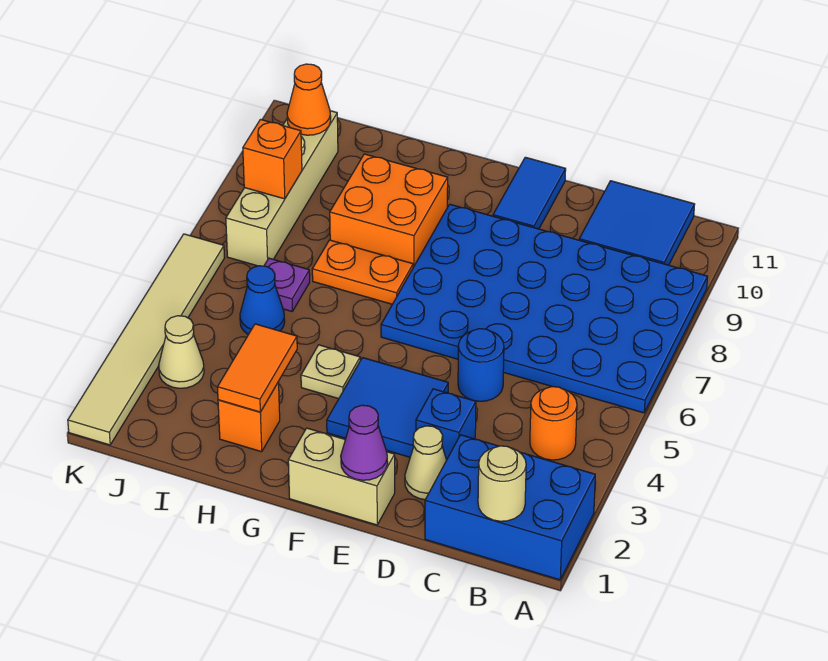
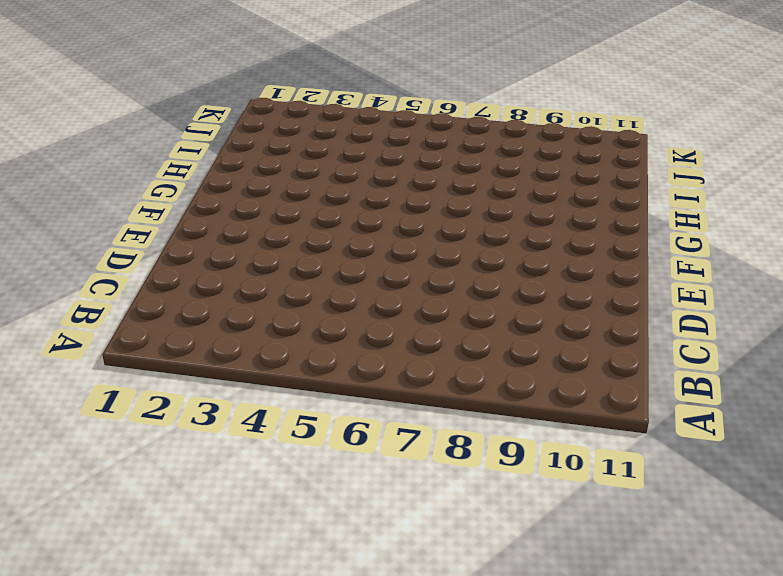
none -> blue brick A1:C2 level 1
none -> blue plate A6:F9 level 1
none -> orange round brick B4 level 1

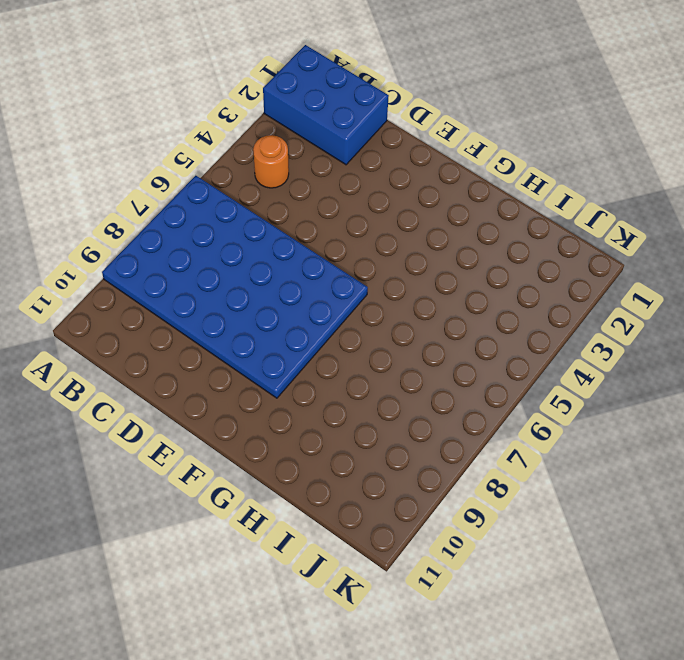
none -> blue tile B10:C11 level 1
none -> tan cone D2 level 1
none -> blue brick D3 level 1

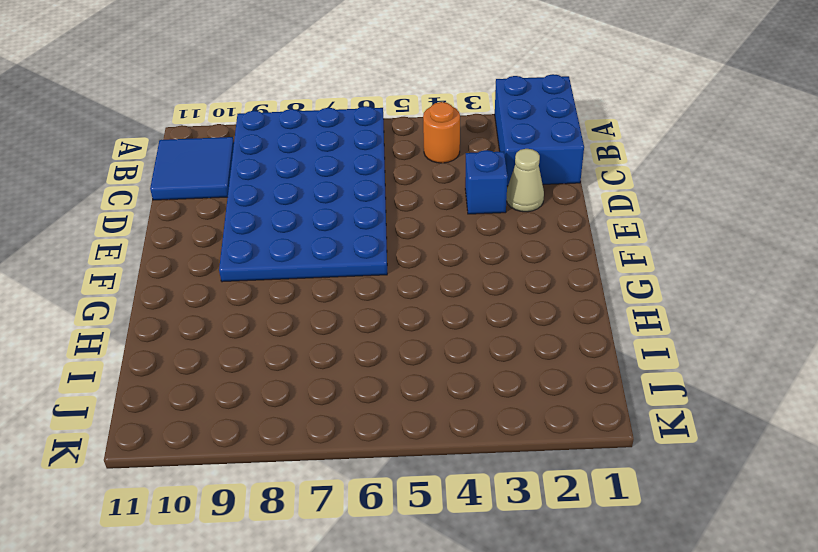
none -> blue round brick D5 level 1
none -> tan brick E1:F1 level 1
none -> blue tile E3:F4 level 1

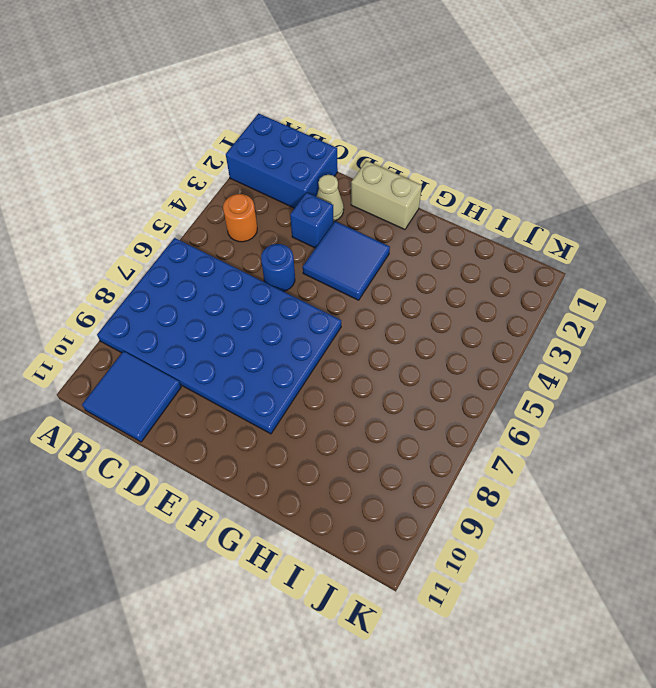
none -> blue tile E10:E11 level 1
none -> tan plate G4 level 1
none -> orange plate G7:H7 level 1

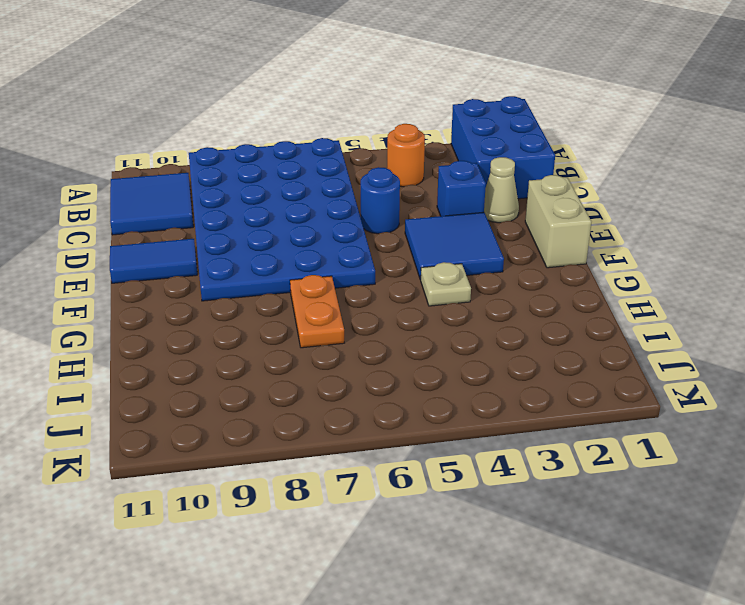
none -> orange brick G8:H9 level 1
none -> orange brick H2 level 1
none -> blue cone I5 level 1

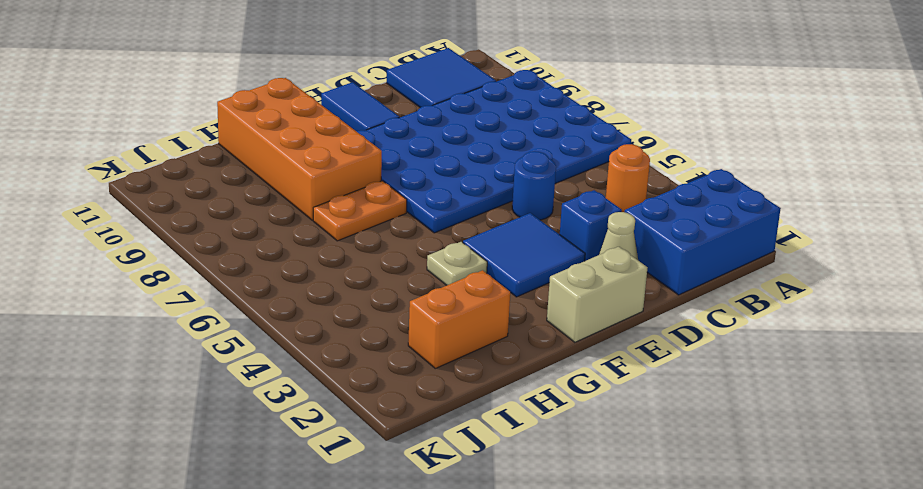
orange brick G8:H11 level 1 -> orange brick G8:H9 level 1
orange brick H2:I2 level 1 -> orange brick H2 level 1
none -> blue cone I5 level 1
none -> purple plate I6 level 1
none -> tan cone J3 level 1

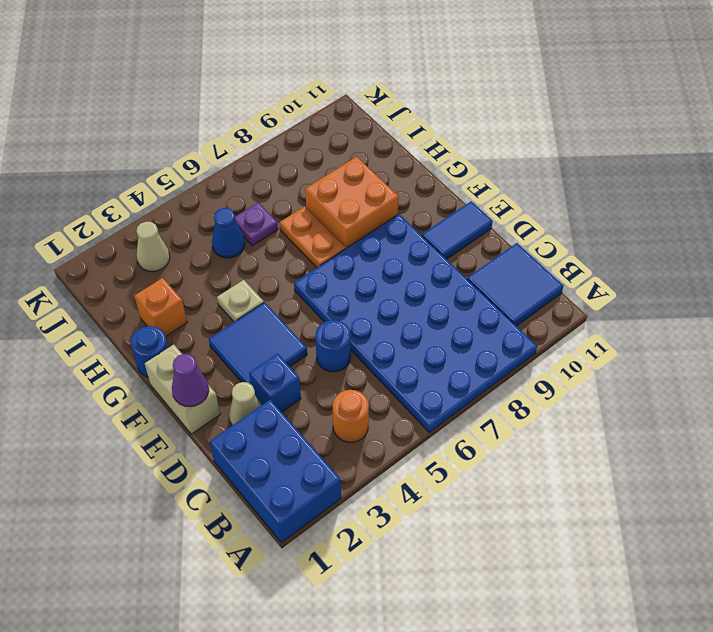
blue round brick G1 level 1 -> none
none -> tan brick J7:J10 level 1
none -> tan tile K1:K6 level 1
none -> tan round brick B1 level 2

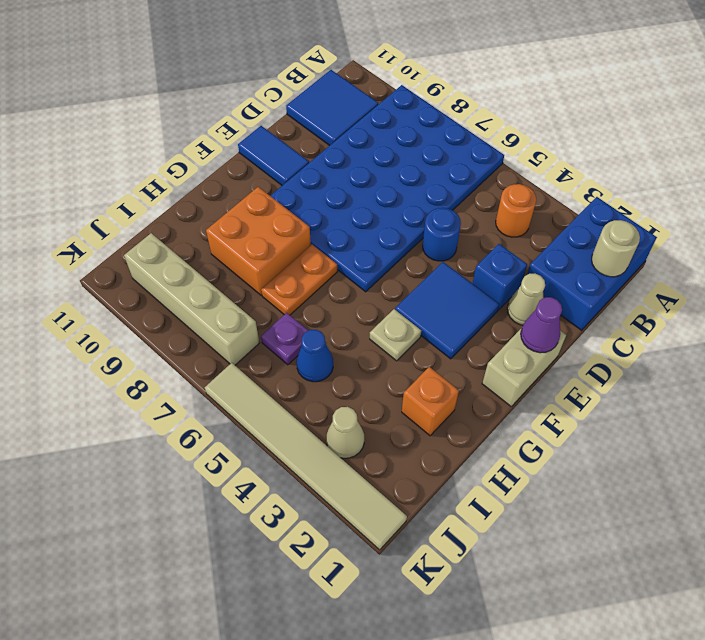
none -> orange tile H2:H3 level 2
none -> orange brick J8 level 2
none -> orange cone J10 level 2

